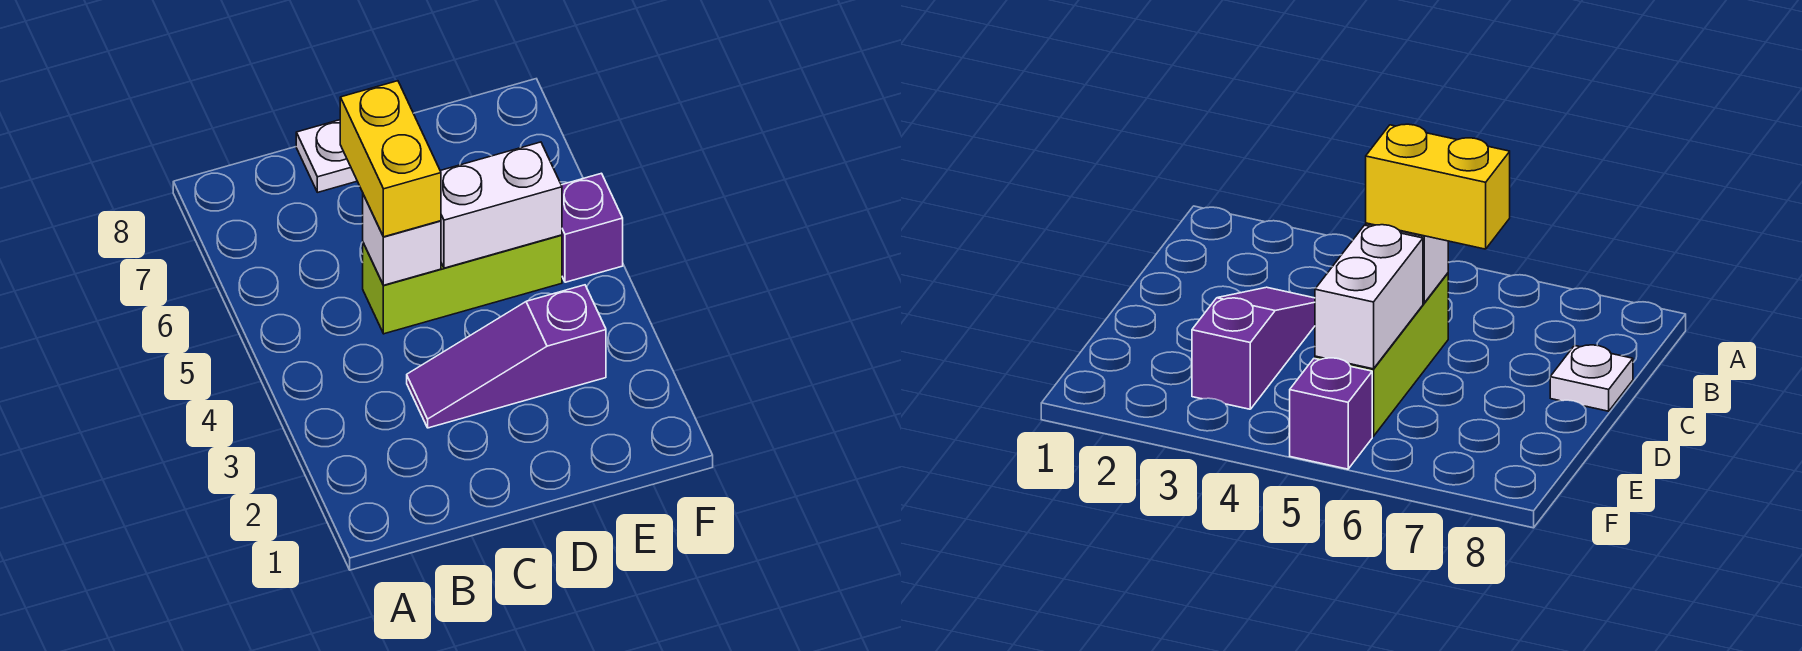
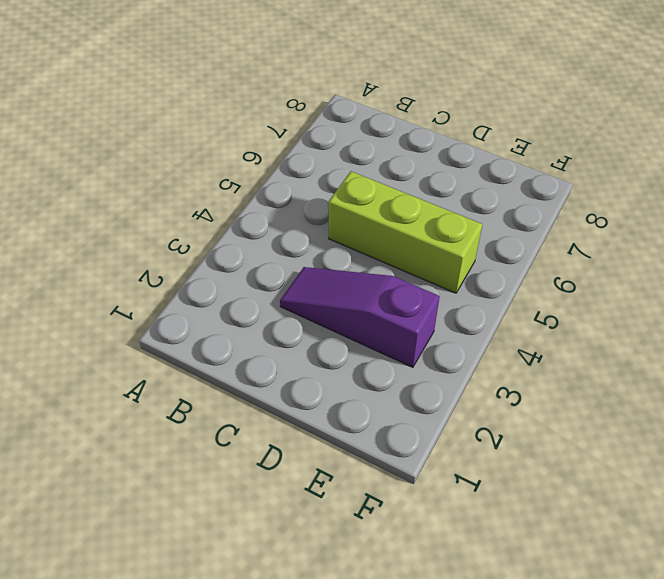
none -> white plate C8 level 1
none -> purple brick F5 level 1

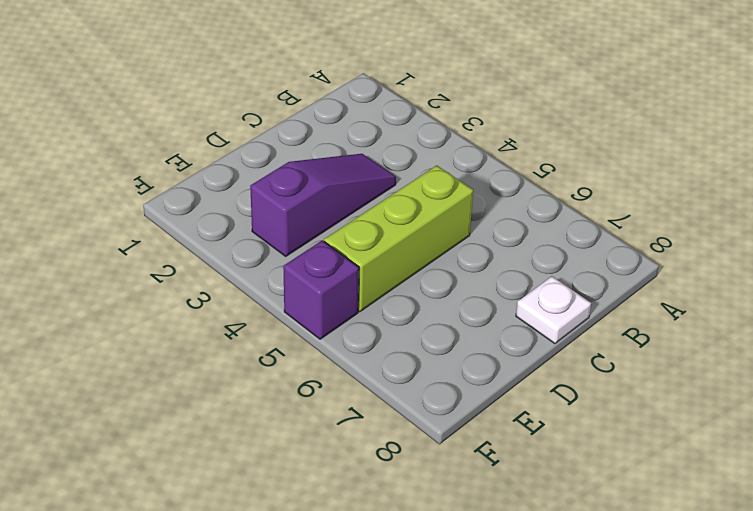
none -> white brick C5 level 2
none -> white brick D5:E5 level 2

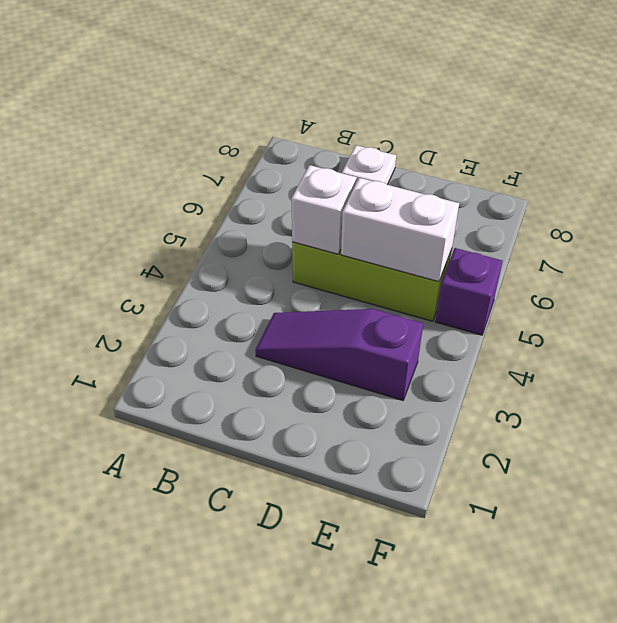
none -> yellow brick C5:C6 level 3

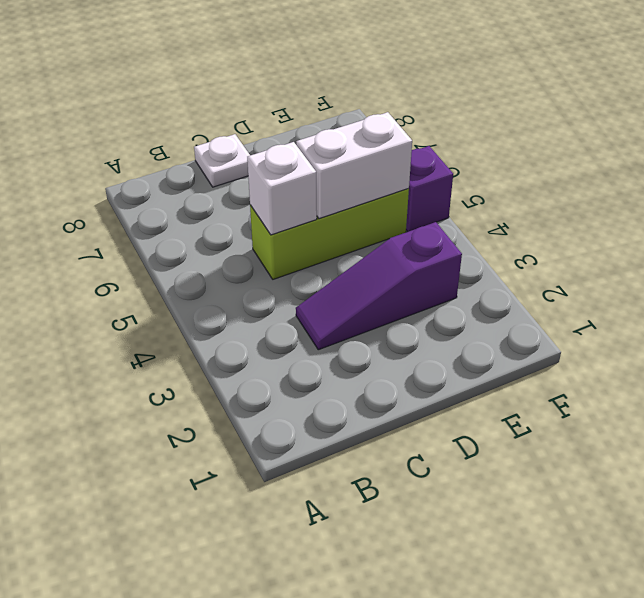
none -> yellow brick C5:C6 level 3

